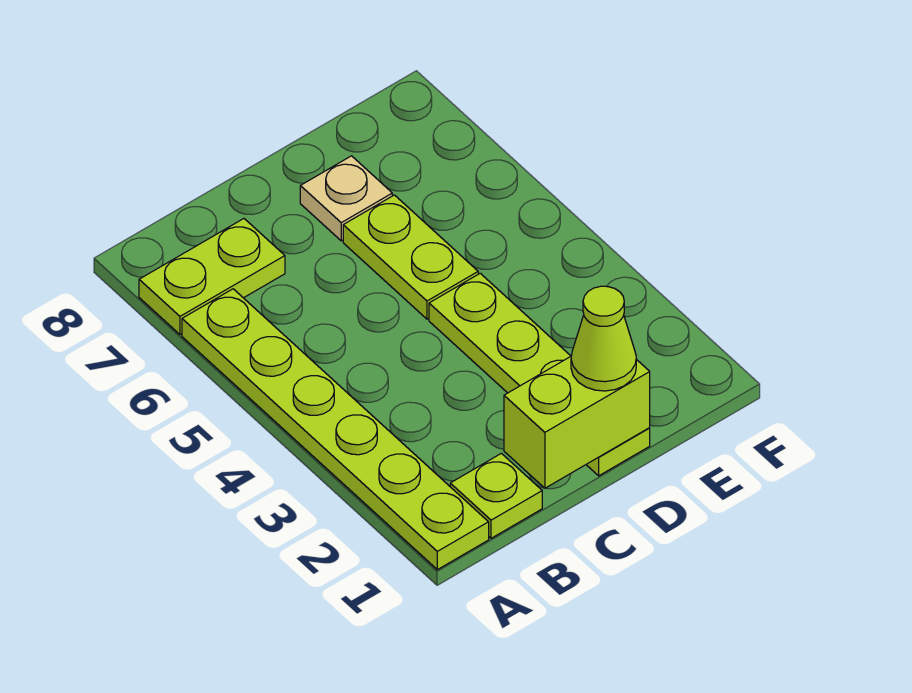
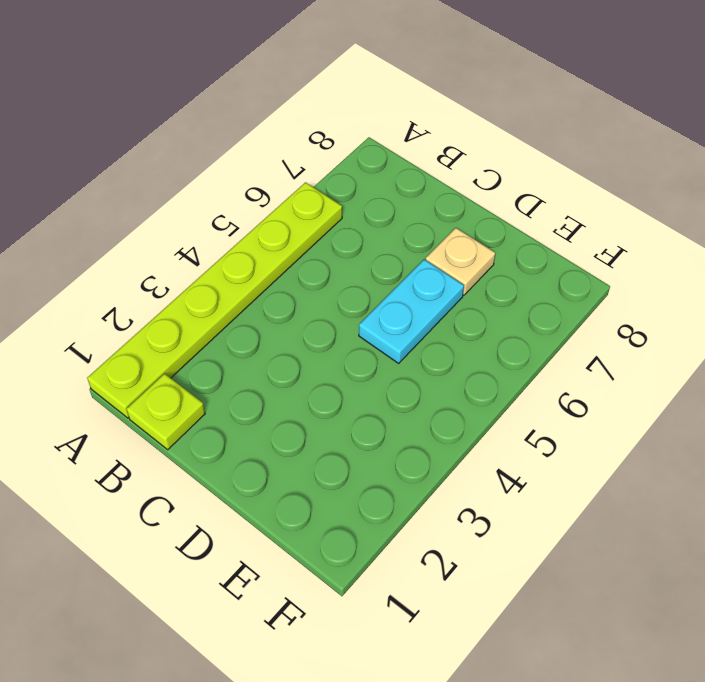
cyan plate D5:D6 level 1 -> lime plate D5:D6 level 1
none -> lime plate A7:B7 level 1
none -> lime plate D1:D4 level 1

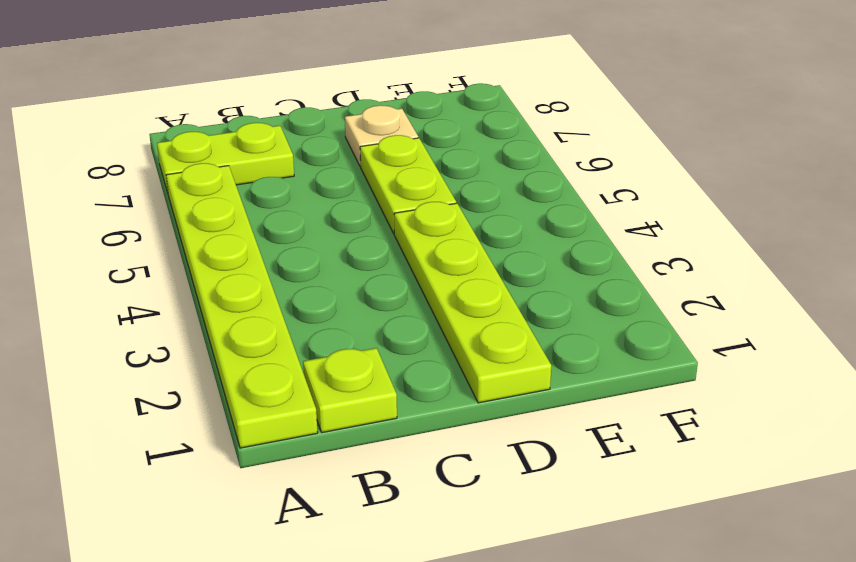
none -> lime brick C1:D1 level 2
none -> lime cone D1 level 3

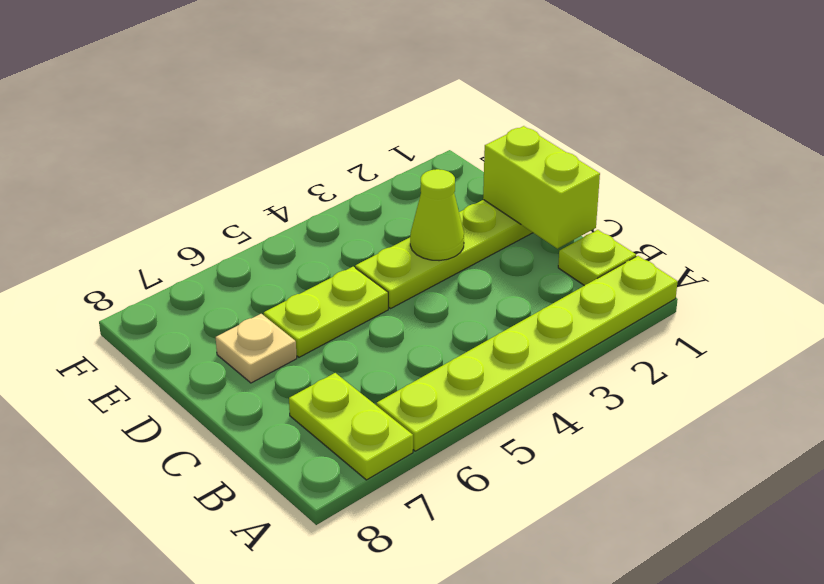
lime cone D3 level 2 -> lime cone D1 level 3

